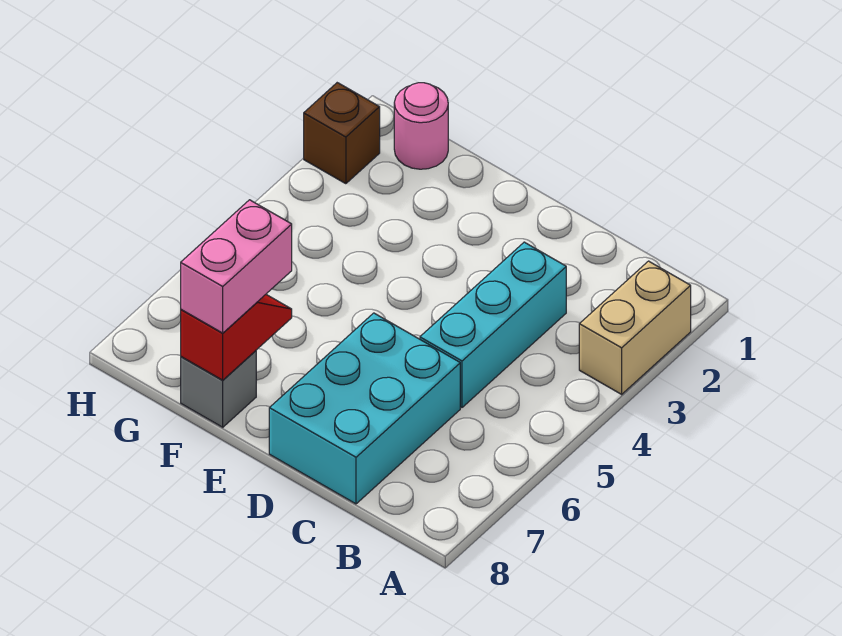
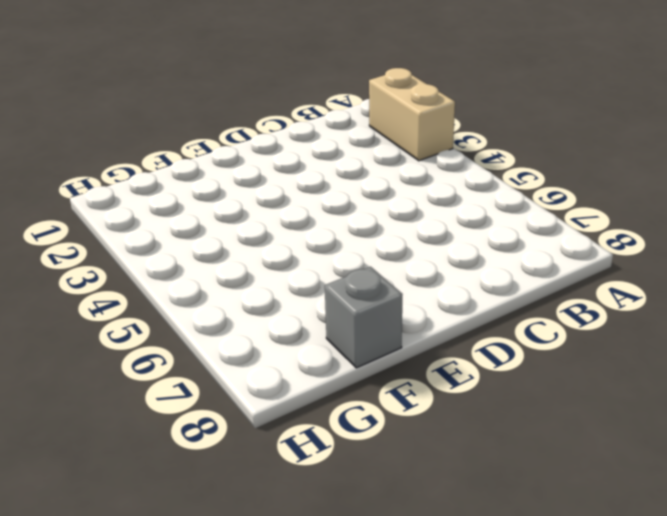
none -> cyan brick C3:C5 level 1
none -> cyan brick C6:D8 level 1

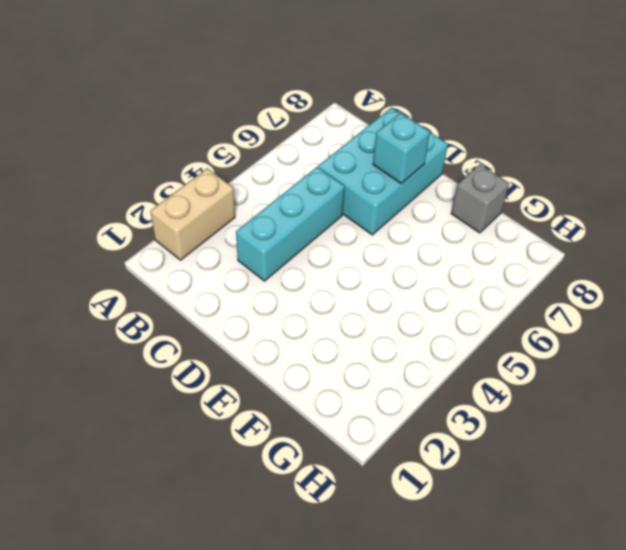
cyan brick D7 level 2 -> none
none -> pink round brick G1 level 1
none -> brown brick H2 level 1

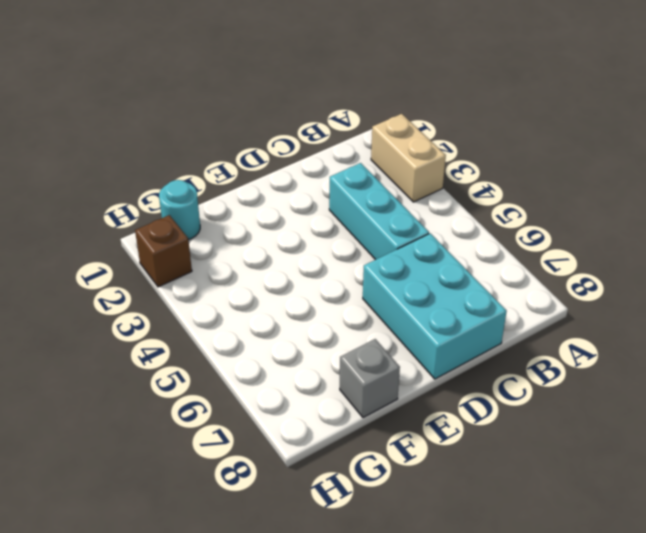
cyan round brick G1 level 1 -> pink round brick G1 level 1
none -> red slope F7:F8 level 2 top 8
none -> pink brick F7:F8 level 3

